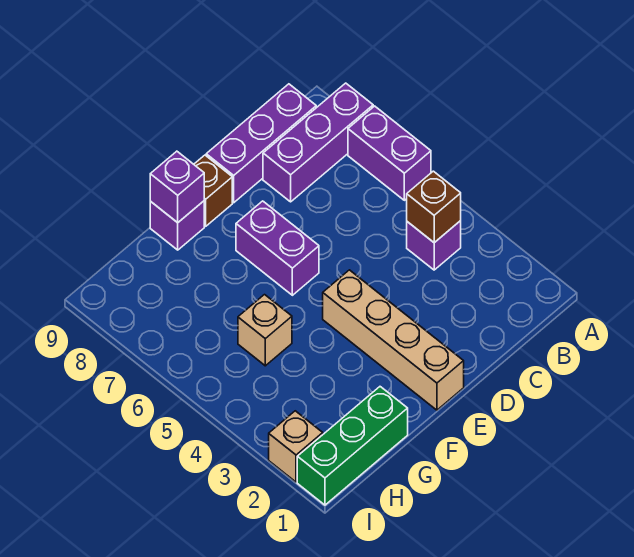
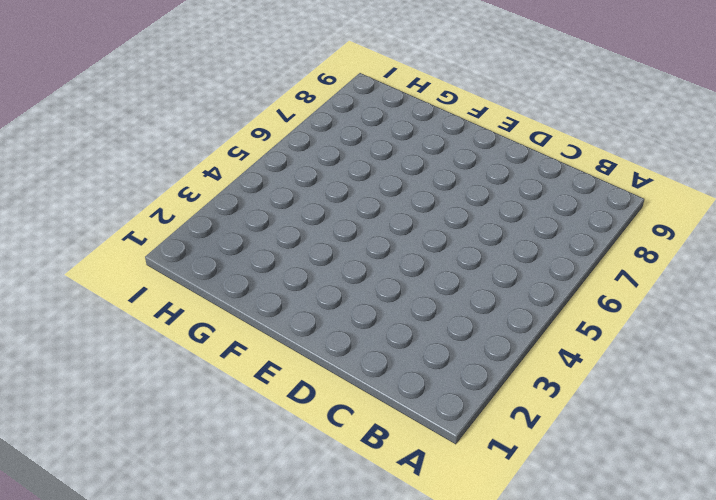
none -> purple brick A6:A7 level 1
none -> purple brick A8:C8 level 1
none -> purple brick B4 level 1

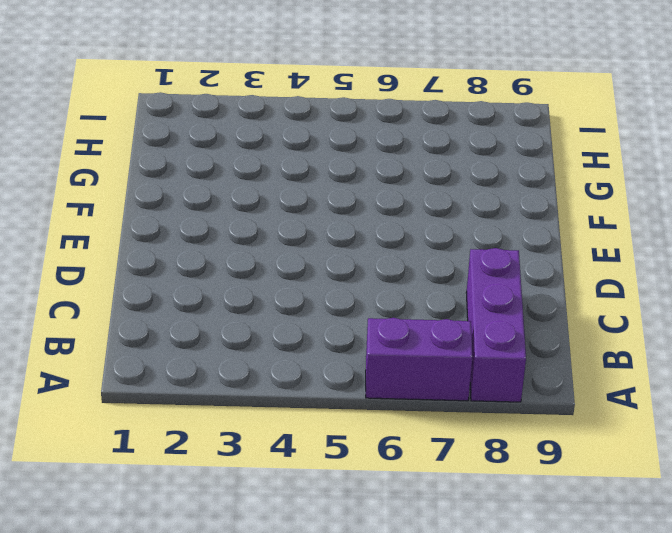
none -> purple brick B4 level 1
none -> purple brick B9:D9 level 1
none -> tan brick E1:E4 level 1

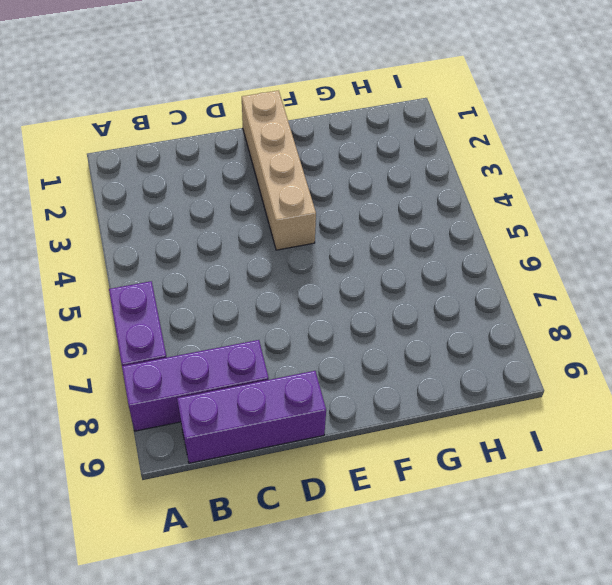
none -> purple brick B4 level 1
none -> purple brick E6:E7 level 1
none -> brown brick E9 level 1

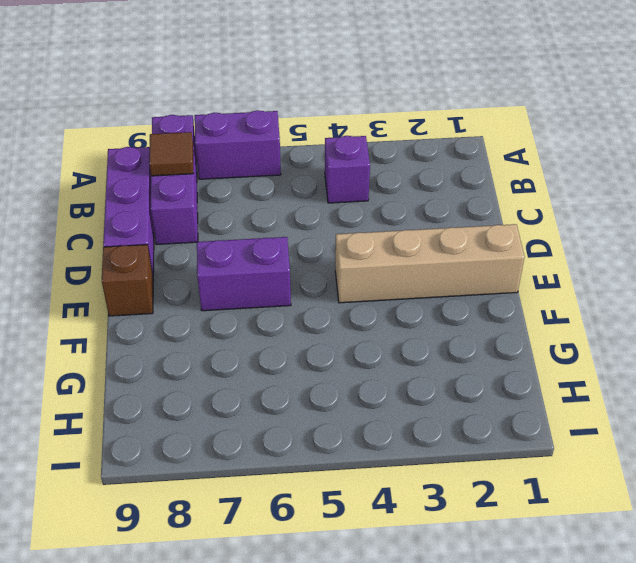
brown tile B8 level 2 -> none
none -> purple brick F9 level 1
none -> green brick G1:I1 level 1
none -> tan brick G5 level 1

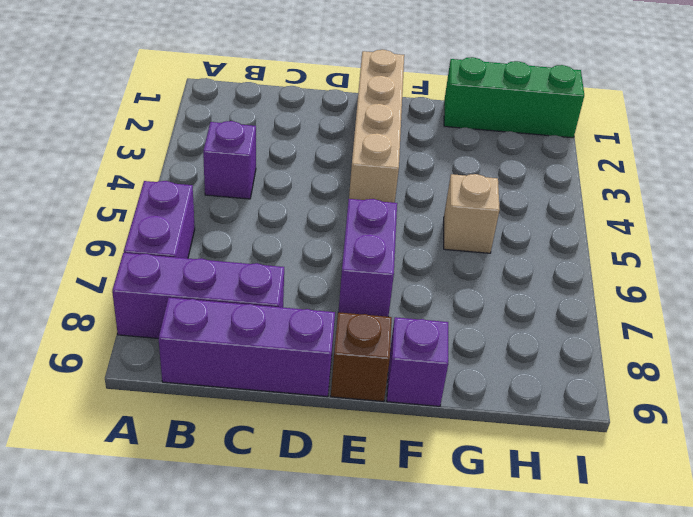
none -> tan brick I2 level 1
none -> brown brick B4 level 2
none -> purple brick F9 level 2

